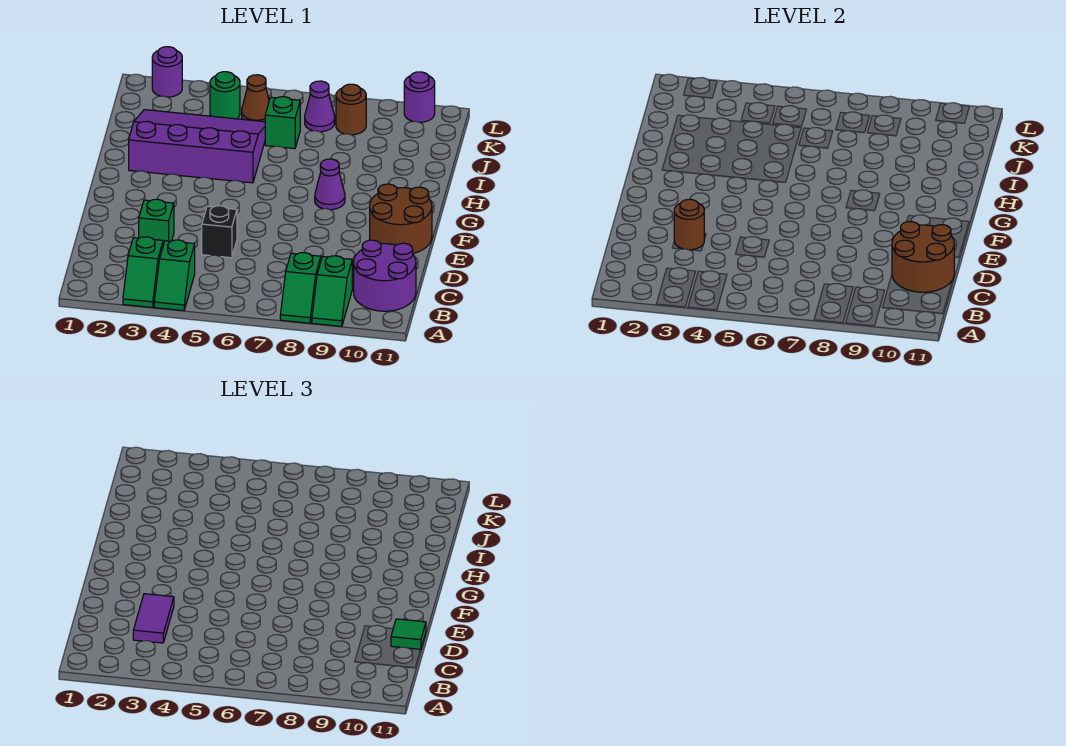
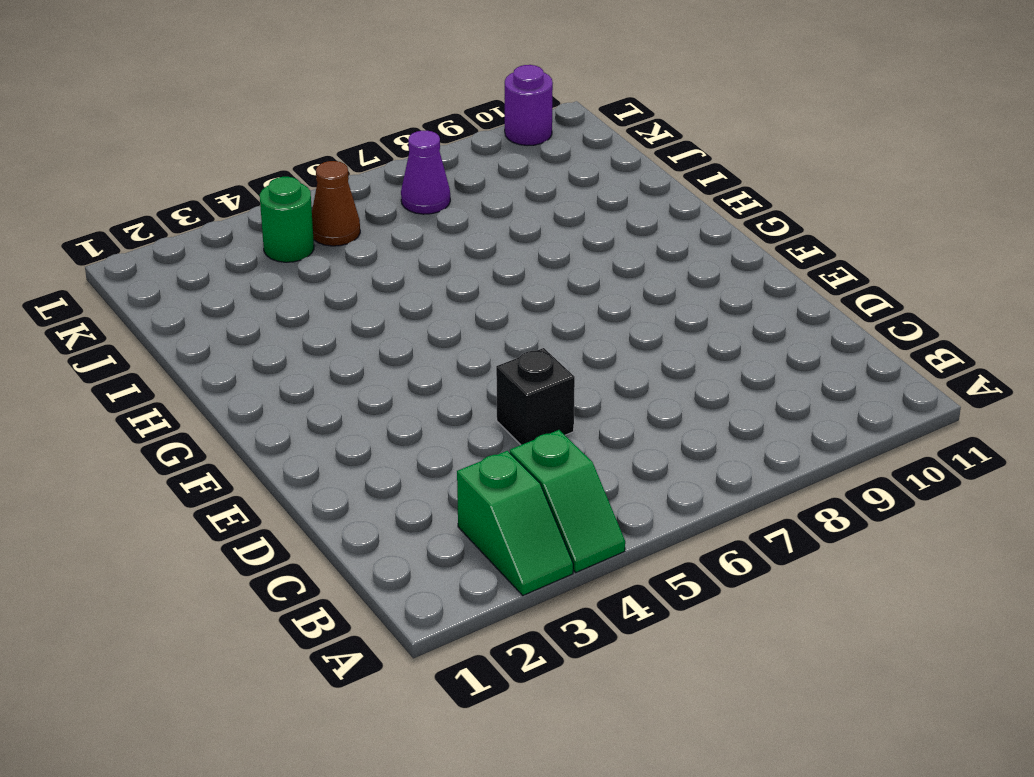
none -> green slope A8:B8 level 1 top B
none -> green slope A9:B9 level 1 top B
none -> purple round brick B10:C11 level 1

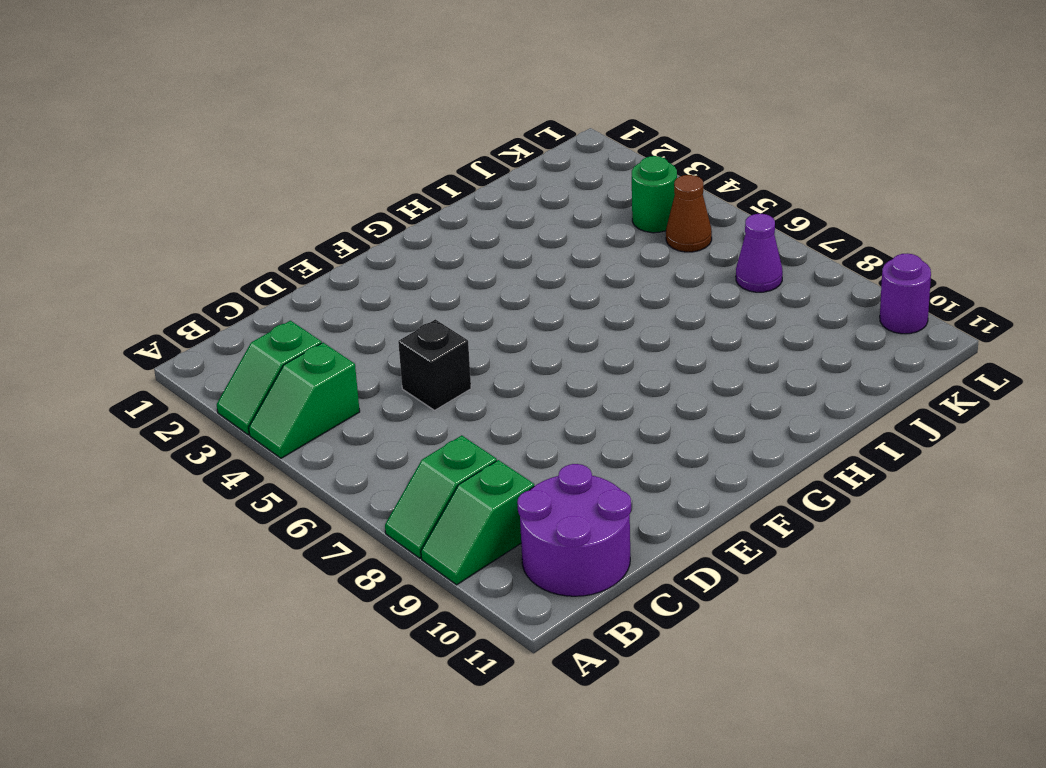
none -> green brick D3 level 1
none -> brown round brick E10:F11 level 1
none -> purple cone G8 level 1

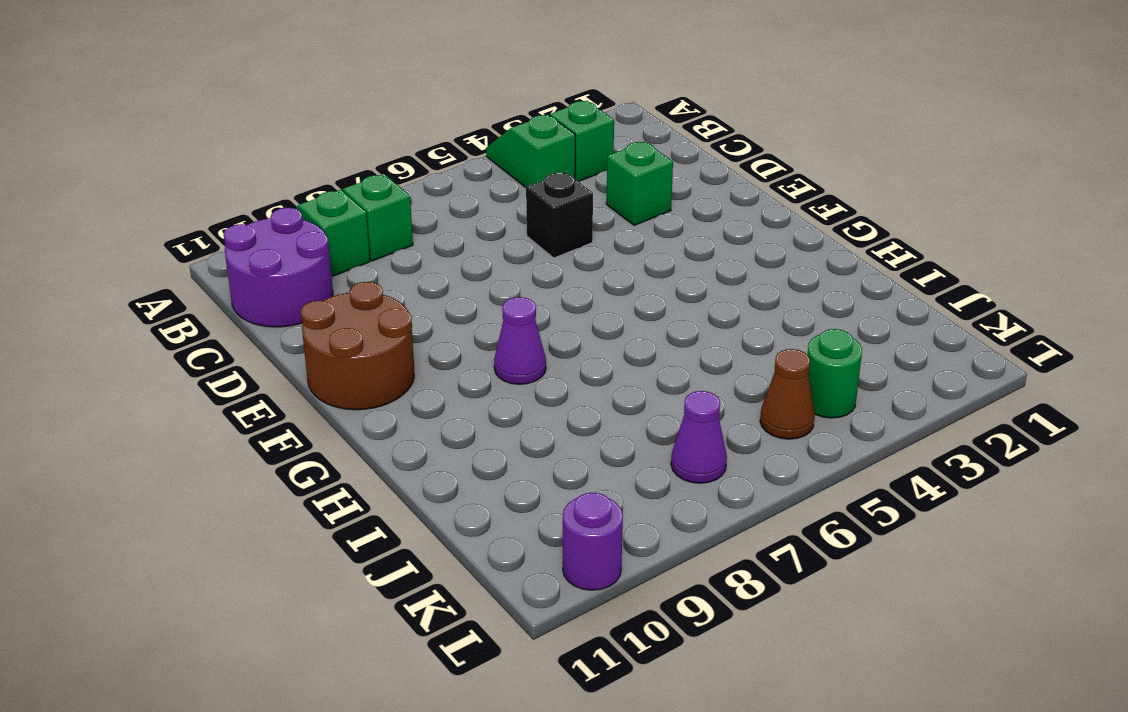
none -> purple slope H2:J5 level 1 top H
none -> green brick J6 level 1
none -> brown round brick K8 level 1

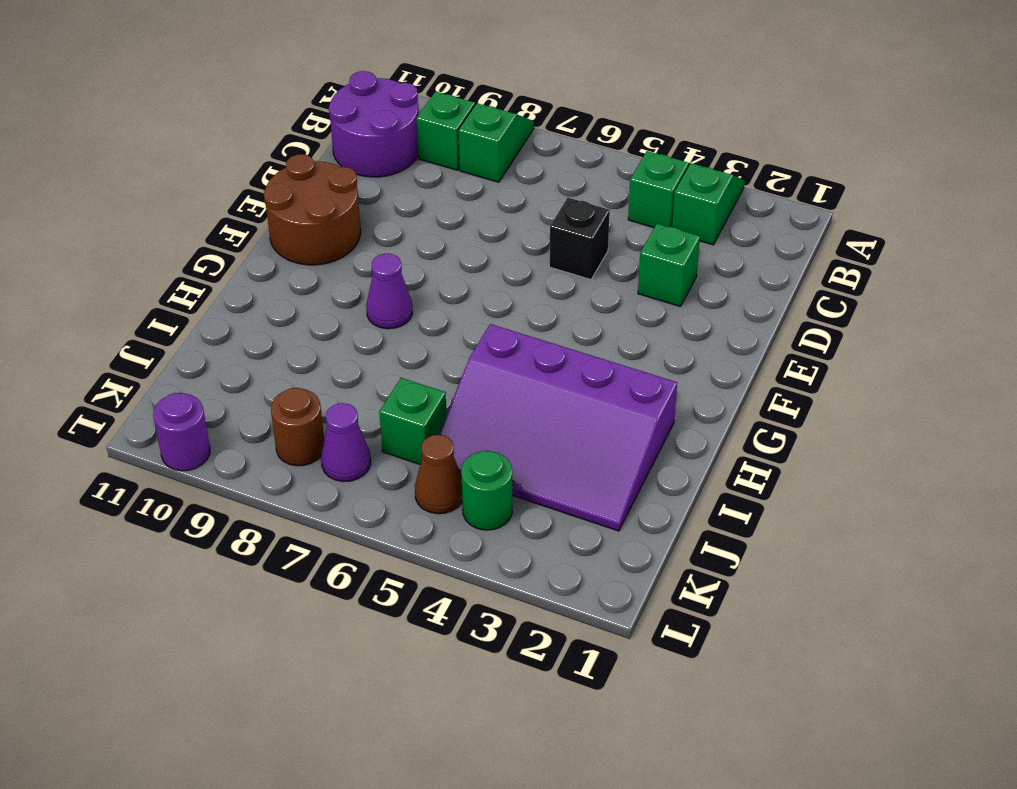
none -> purple round brick L2 level 1
none -> brown round brick C10:D11 level 2
none -> brown round brick D3 level 2

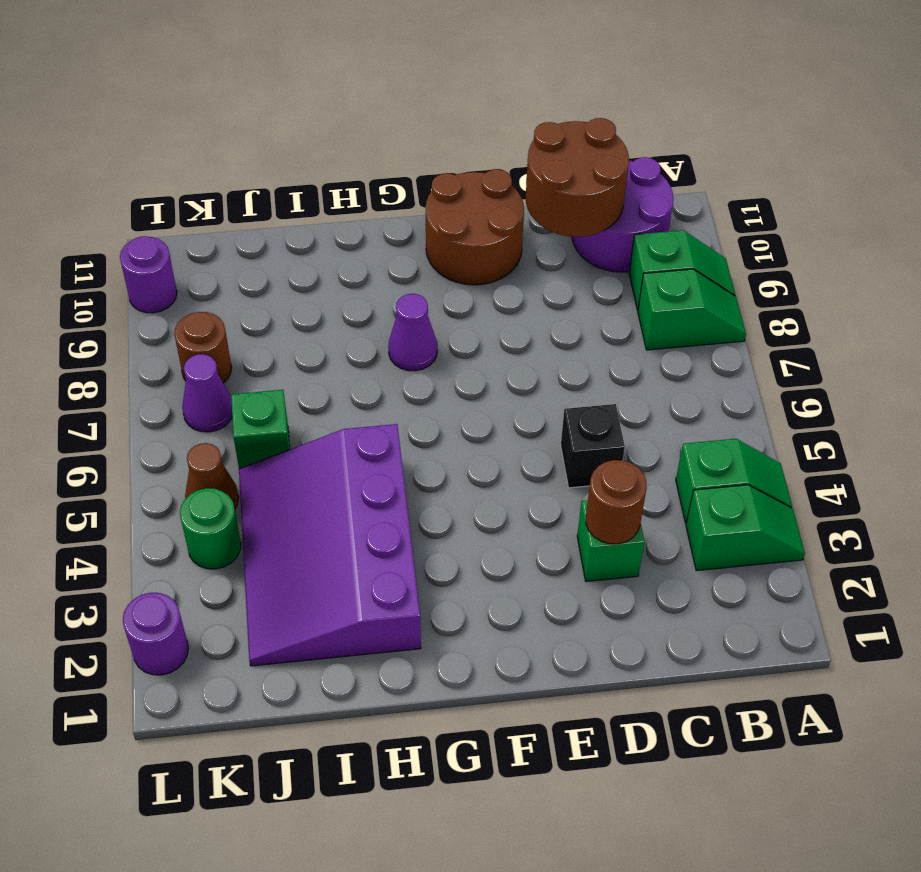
none -> purple tile C3:D3 level 3
none -> green tile D11 level 3

